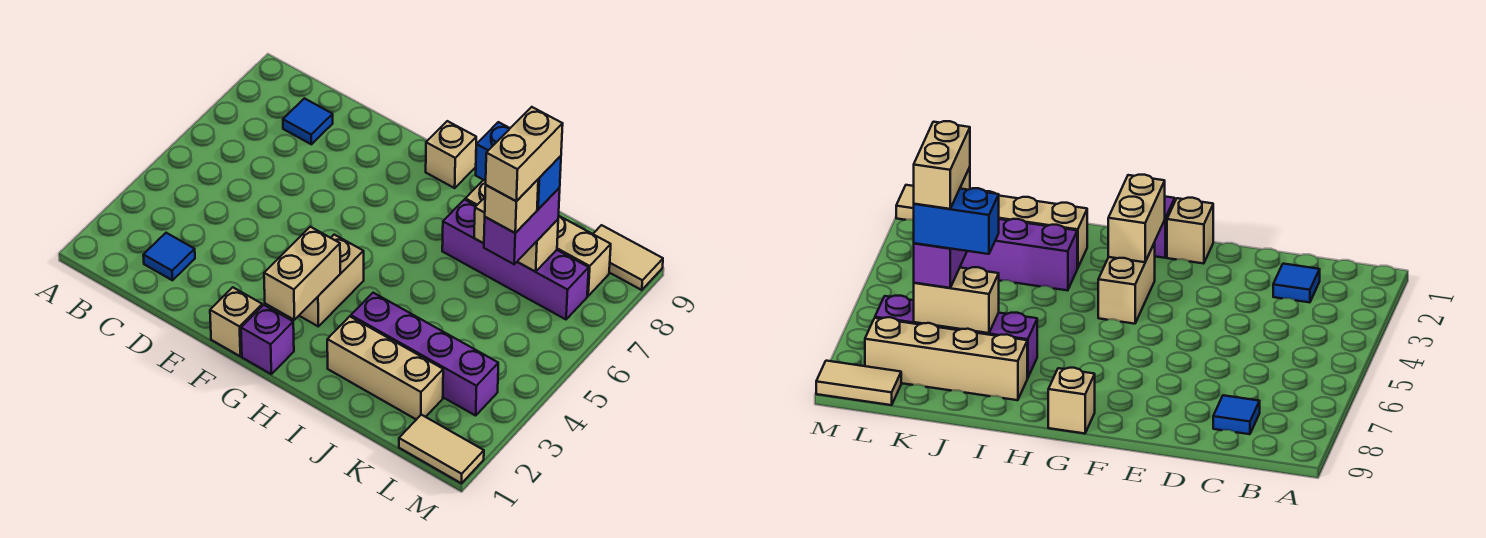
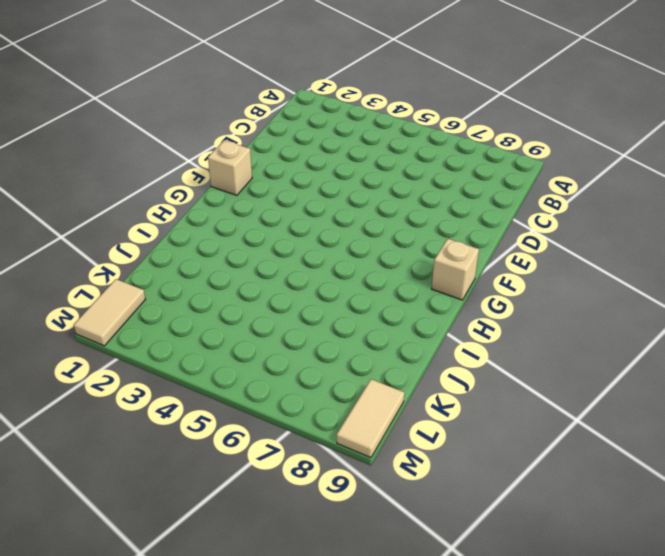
none -> blue tile C2 level 1
none -> blue tile C8 level 1
none -> purple brick G1 level 1

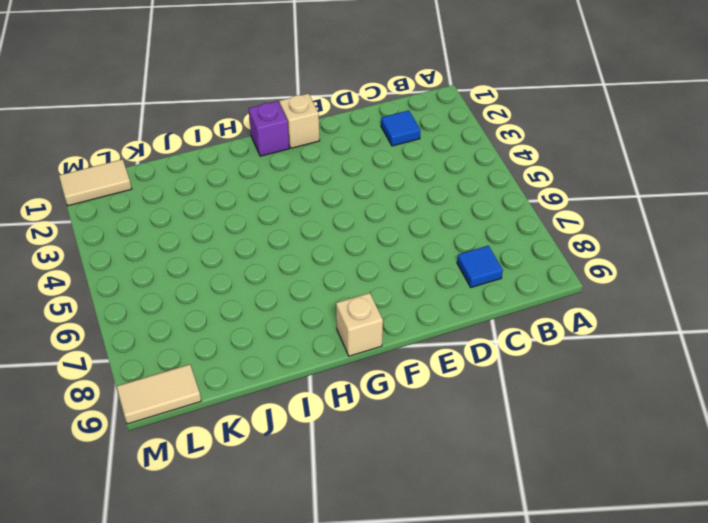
none -> tan brick G3:G4 level 1
none -> tan brick I2:K2 level 1
none -> purple brick I3:L3 level 1

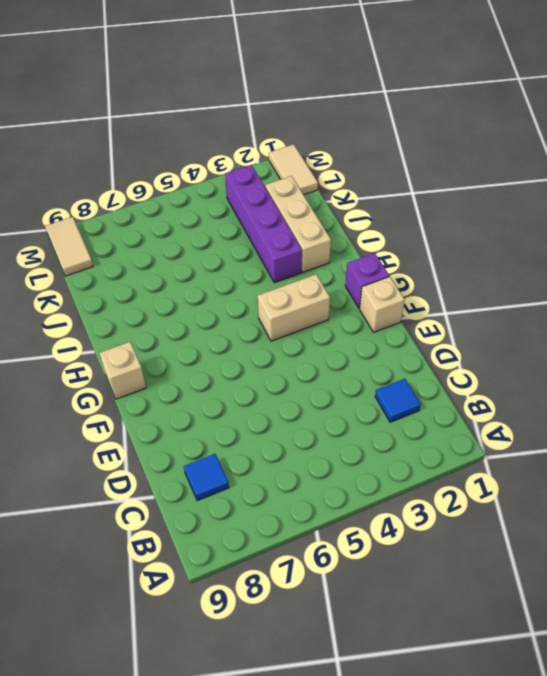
none -> purple brick I7:L7 level 1
none -> tan brick I8:L8 level 1
none -> tan brick G2:G3 level 2

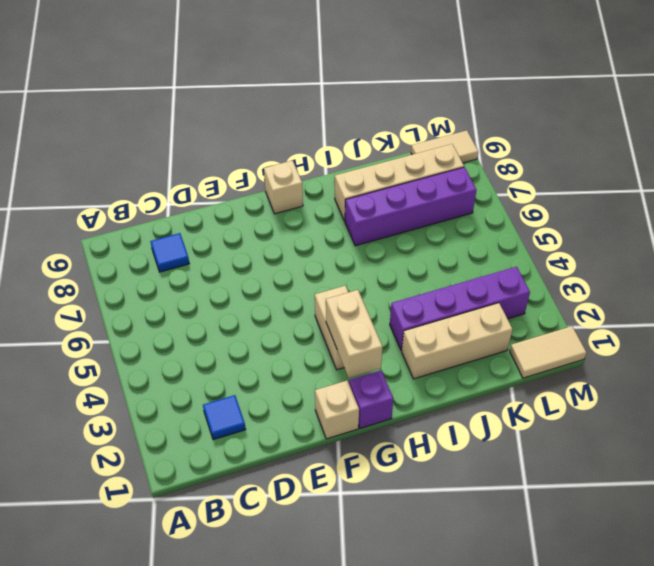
none -> tan brick J7:K7 level 2
none -> purple brick K6:K7 level 3
none -> blue brick J7:K7 level 4

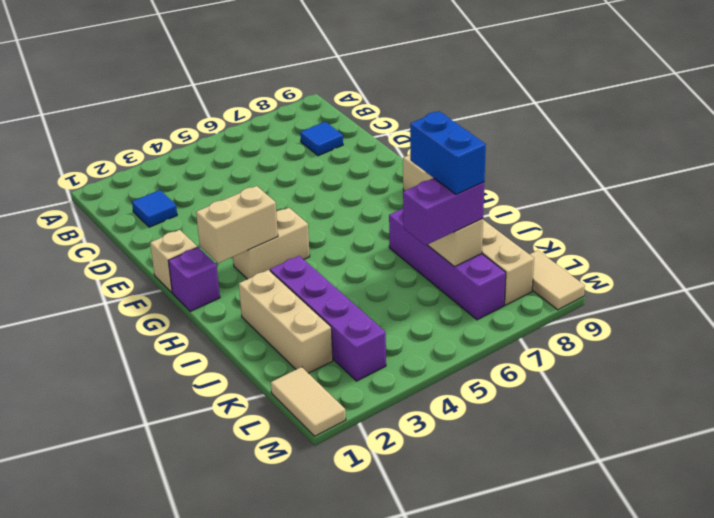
none -> tan brick K6 level 4
none -> tan brick K6:K7 level 5

